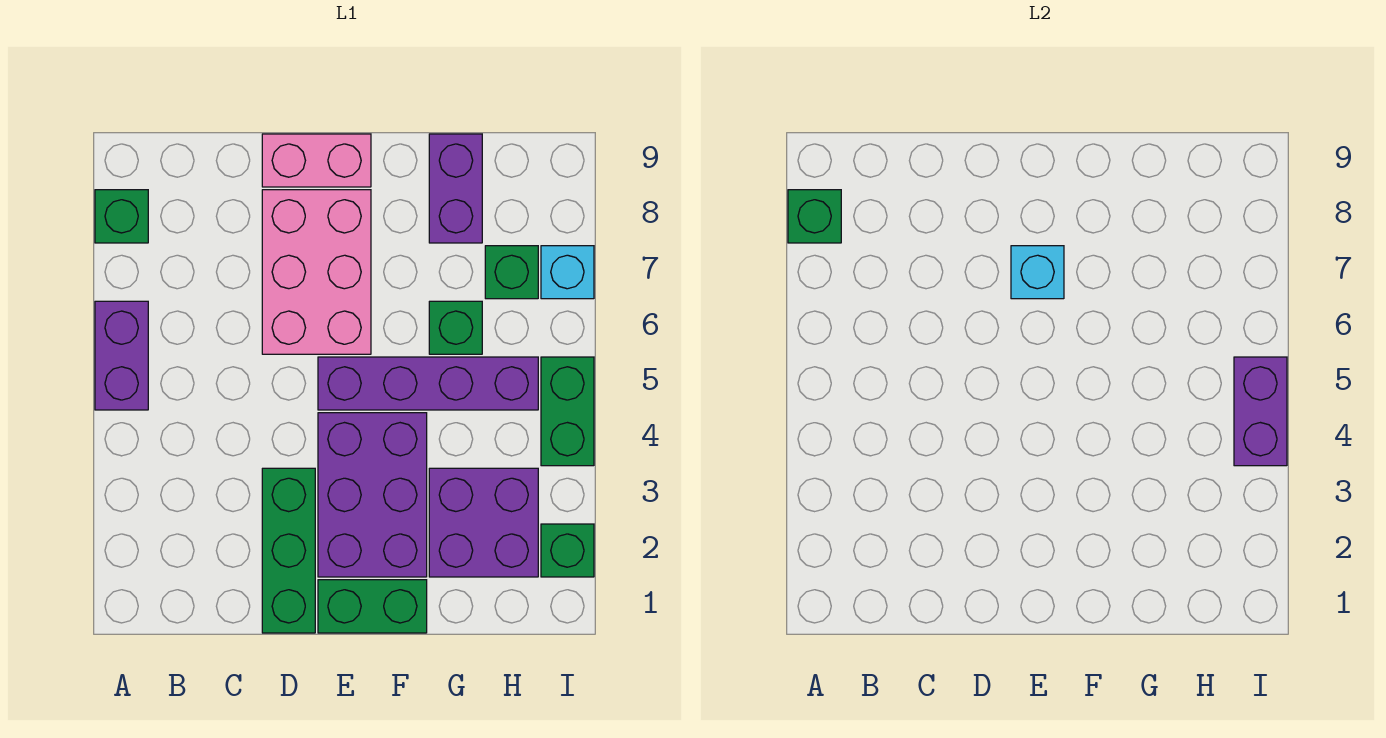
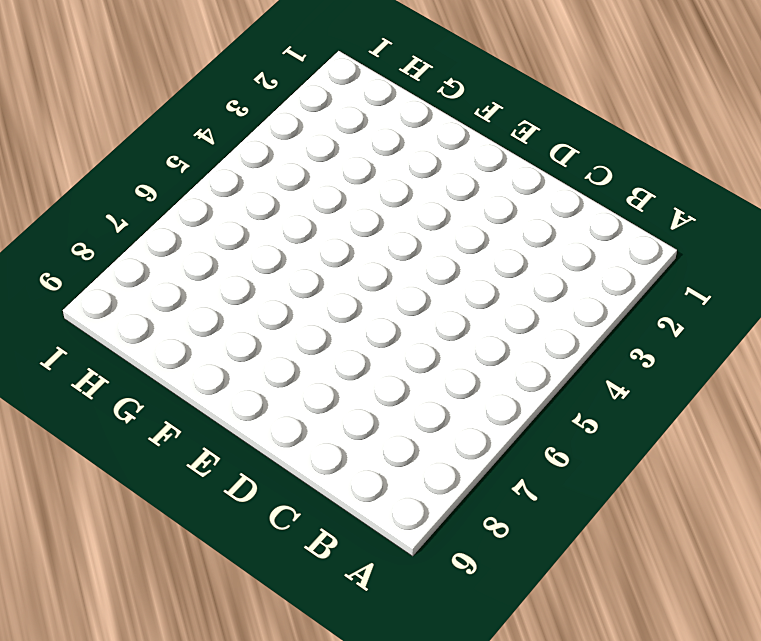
none -> purple brick A5:A6 level 1
none -> green brick A8 level 1
none -> green brick D1:D3 level 1

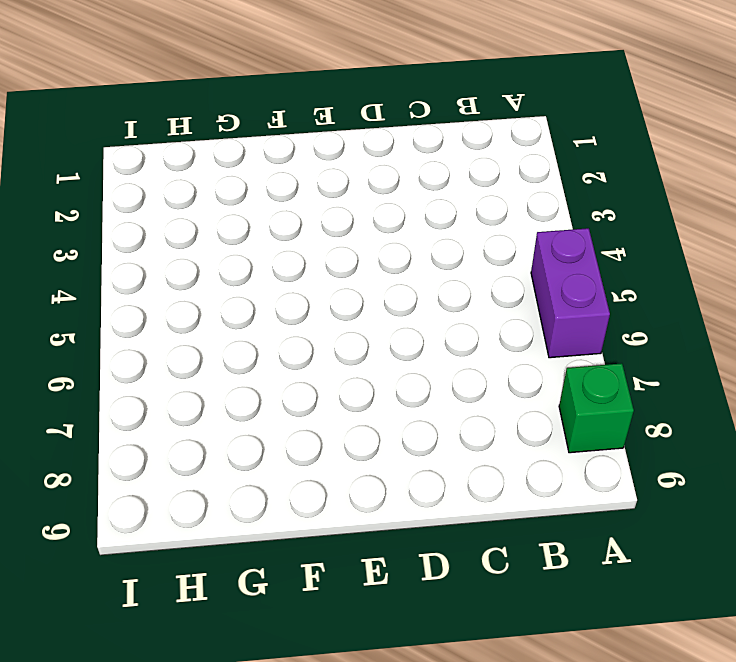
none -> green brick D1:D3 level 1
none -> pink brick D6:E8 level 1
none -> pink brick D9:E9 level 1

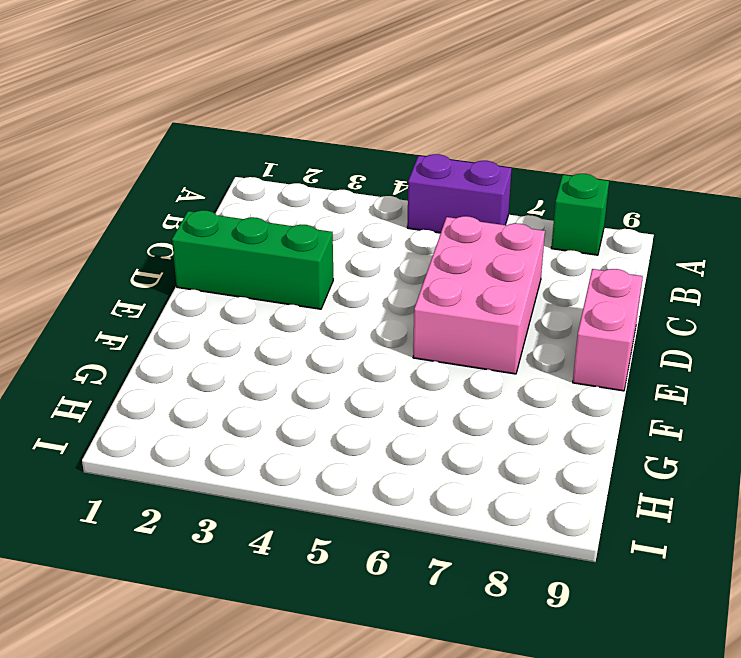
pink brick C6:E7 level 1 -> pink brick D6:E8 level 1
none -> green brick E1:F1 level 1
none -> purple brick E2:F4 level 1
none -> purple brick E5:H5 level 1

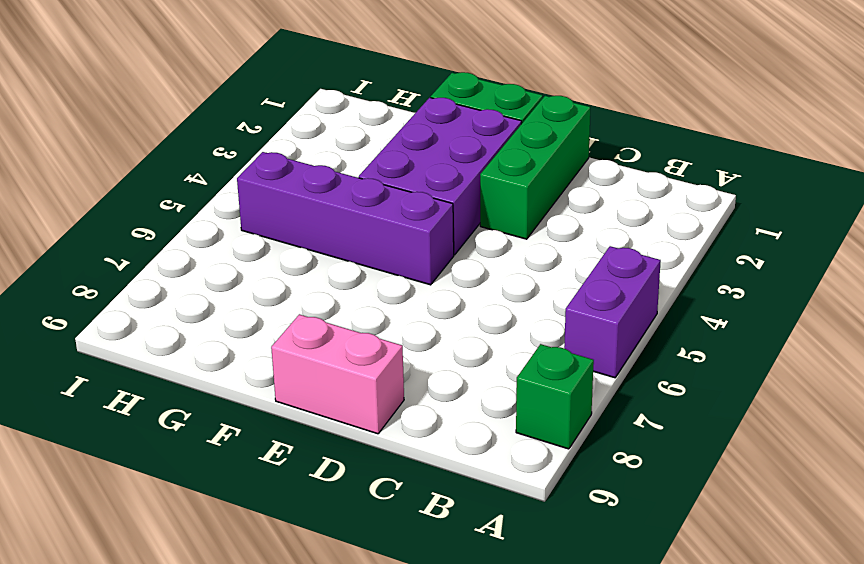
none -> pink brick D6:E8 level 1
none -> purple brick G2:H3 level 1
none -> green brick G6 level 1

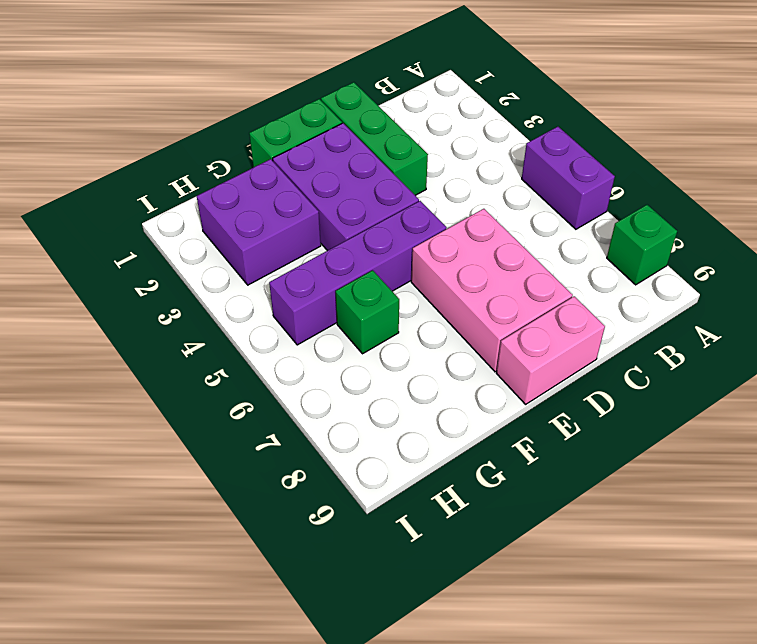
none -> purple brick G8:G9 level 1
none -> green brick H7 level 1
none -> green brick I2 level 1

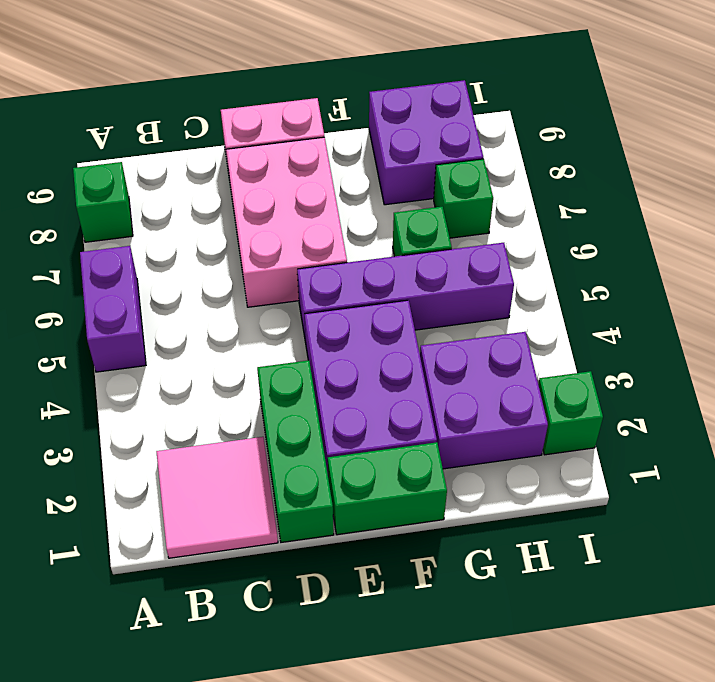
pink tile B1:C2 level 1 -> none
purple brick G8:H9 level 1 -> purple brick G8:G9 level 1
none -> green brick I4:I5 level 1
none -> cyan brick I7 level 1
none -> green brick A8 level 2

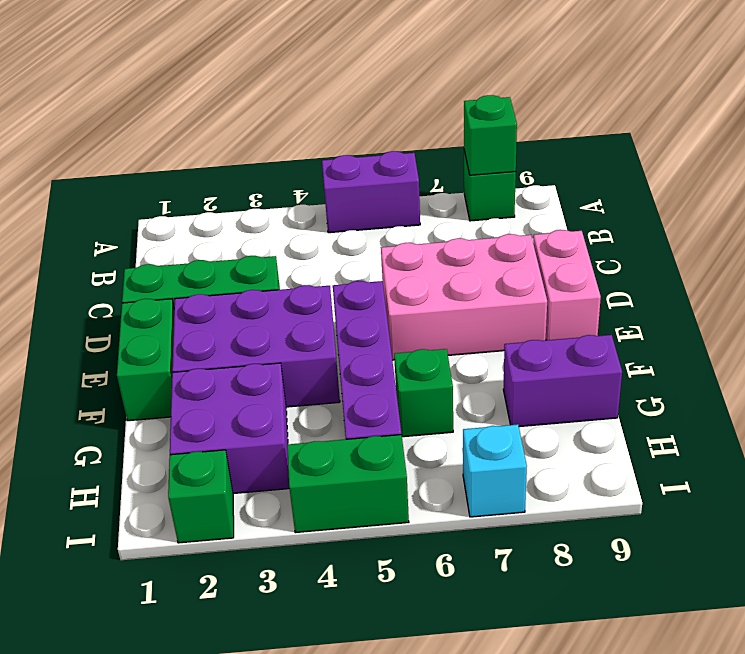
none -> green brick H7 level 1
none -> cyan brick E7 level 2
none -> purple brick I4:I5 level 2

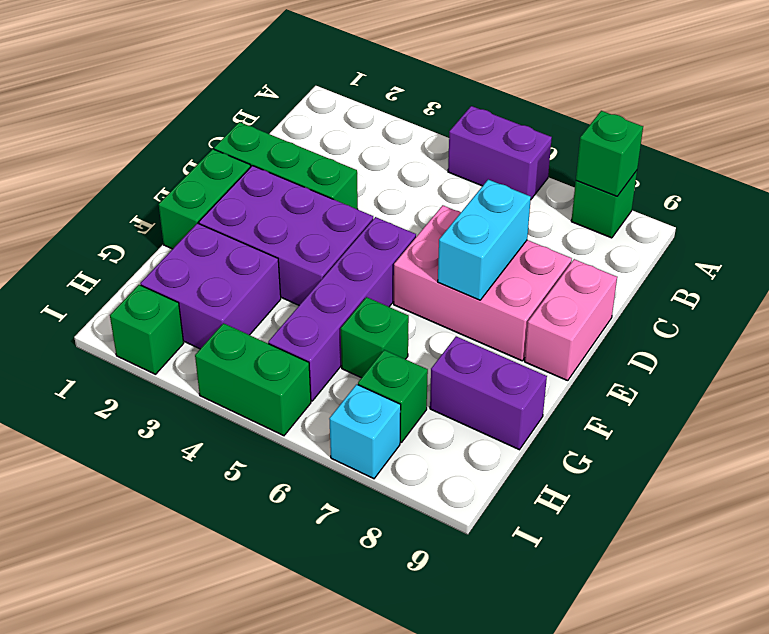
cyan brick D7:E7 level 2 -> cyan brick E7 level 2
none -> purple brick I4:I5 level 2

